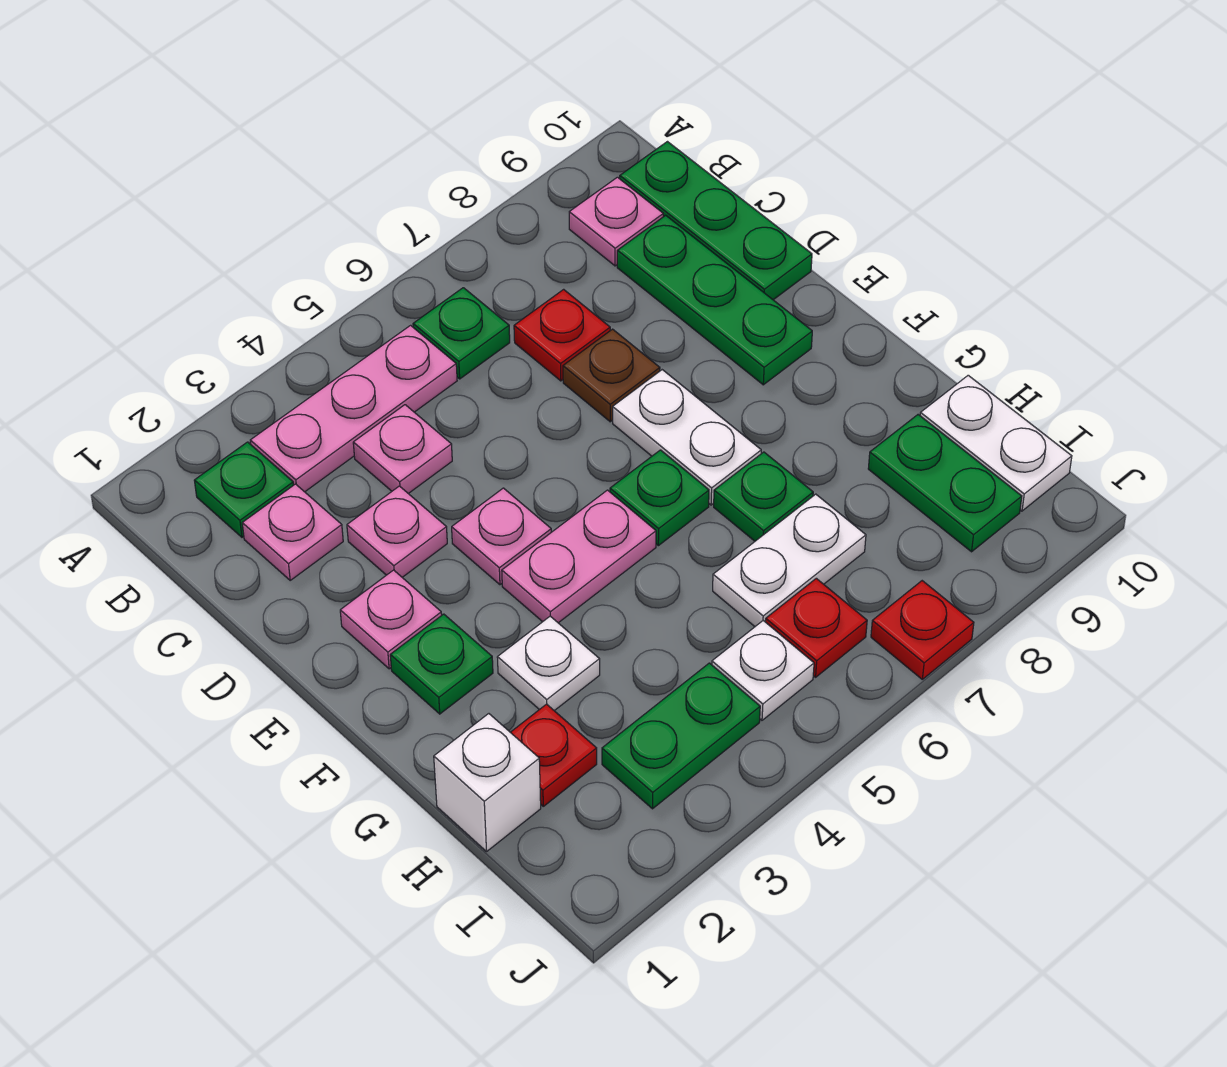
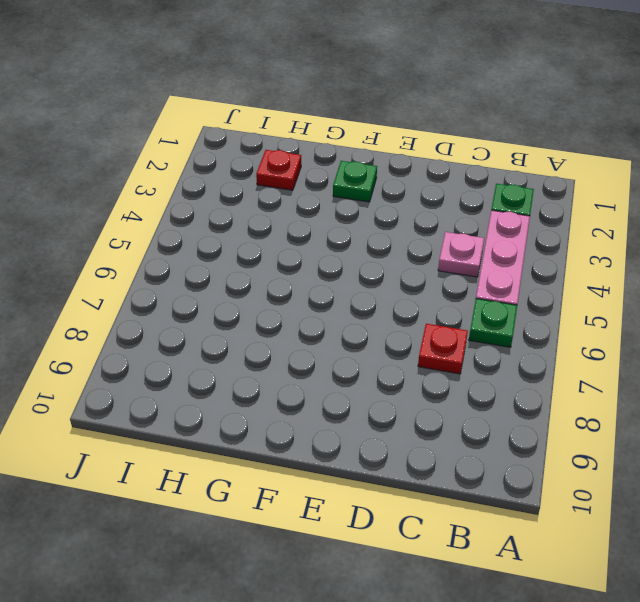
none -> pink plate B9 level 1
none -> green plate B10:D10 level 1
none -> pink plate C2 level 1

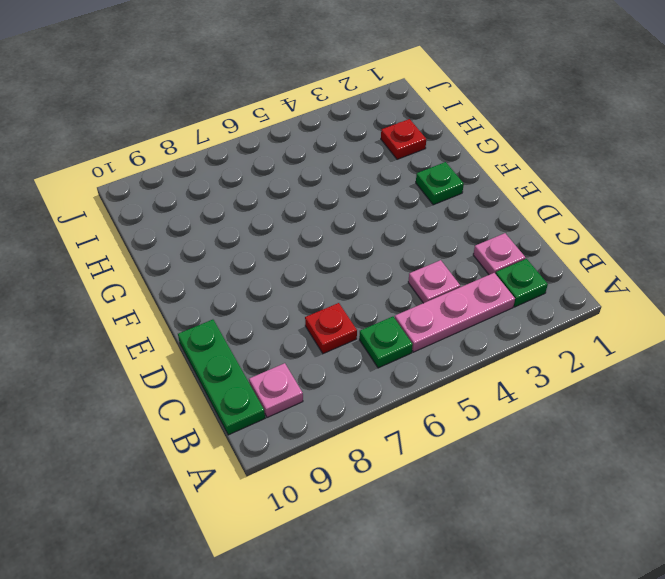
none -> green plate C9:E9 level 1
none -> pink plate D3 level 1
none -> brown plate D7 level 1

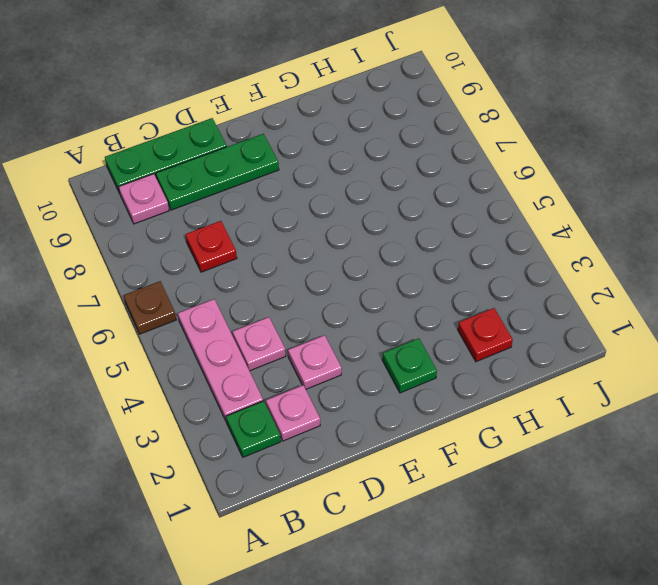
brown plate A6 level 1 -> brown plate D7 level 1
none -> green plate B6 level 1
none -> pink plate E2 level 1
none -> pink plate E4 level 1

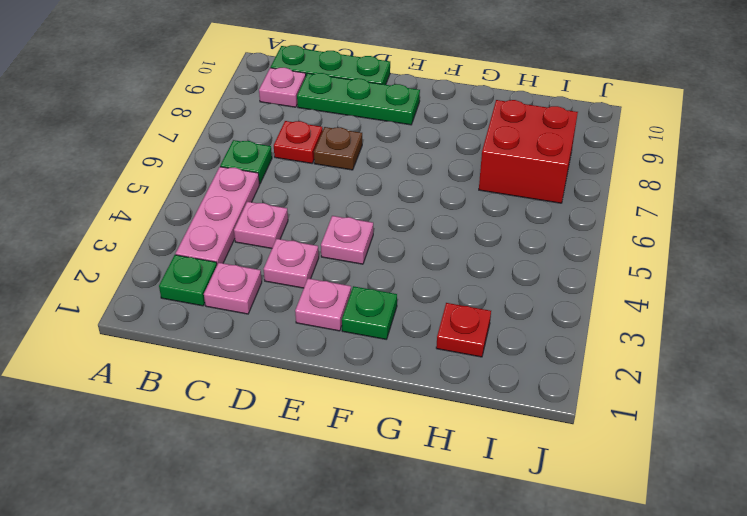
red brick H7:I8 level 1 -> white plate H6:H7 level 1
none -> white plate E7:F7 level 1
none -> pink plate F4:F5 level 1
none -> green plate F6 level 1

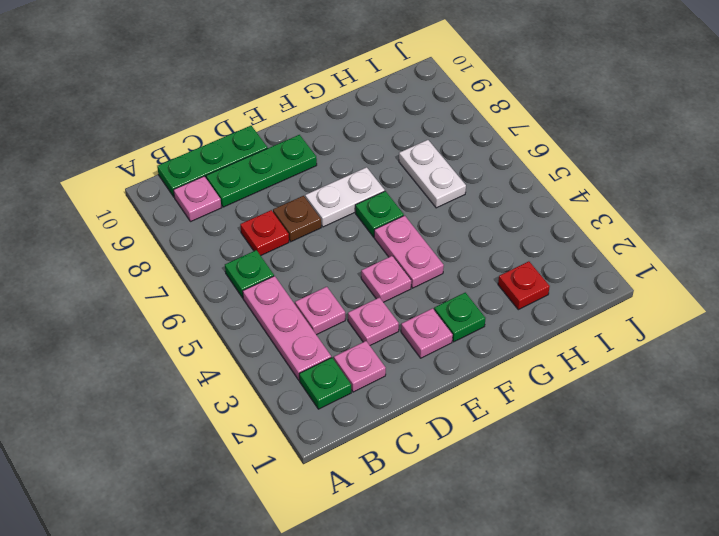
none -> white plate G3 level 1
none -> green plate G7 level 1
none -> white brick H1 level 1

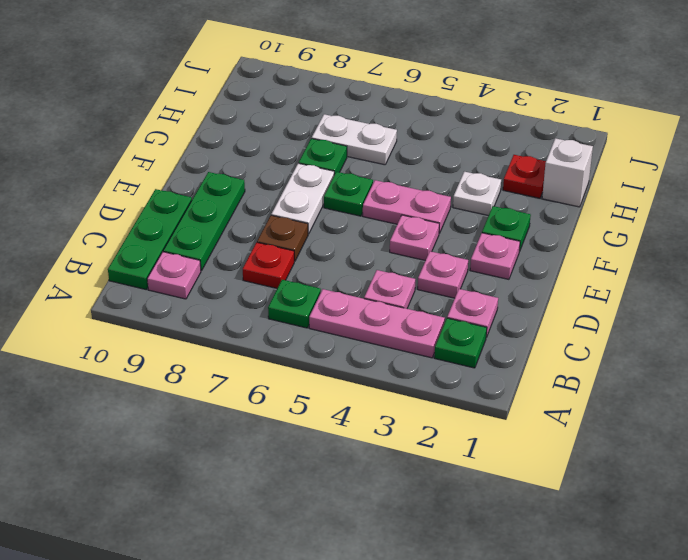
none -> green plate H9:I9 level 1
none -> white plate H10:I10 level 1
none -> green plate I3:I4 level 1

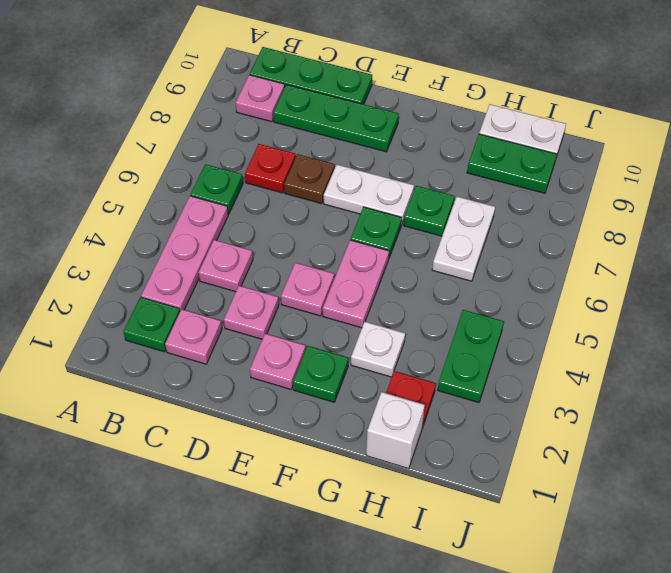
none -> white plate I5 level 1
none -> red plate I6 level 1
none -> red plate J7 level 1

